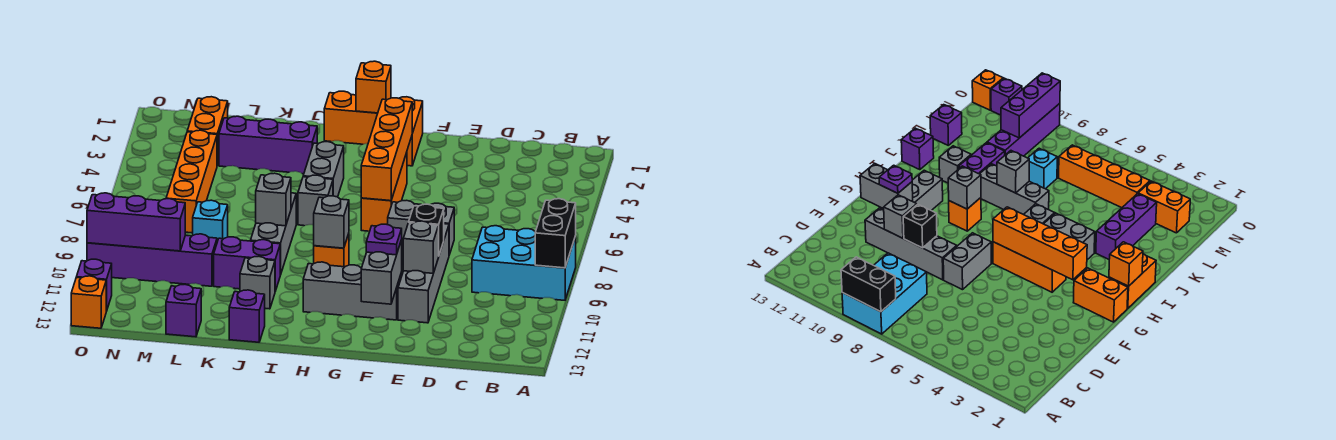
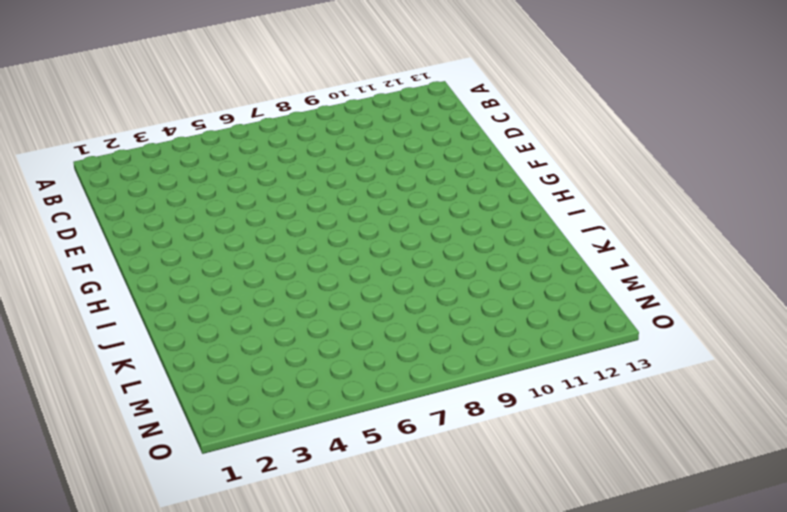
none -> cyan brick A8:C9 level 1
none -> grey brick E7:F7 level 1
none -> grey brick E8:E11 level 1
none -> grey brick F11:H11 level 1

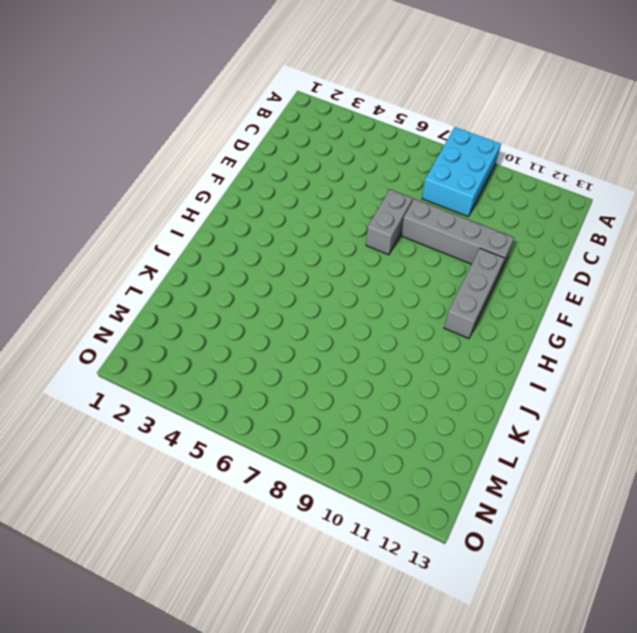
none -> orange brick G1:G2 level 1
none -> orange brick G4:G6 level 1
none -> orange brick H1:I1 level 1
none -> orange brick H9 level 1

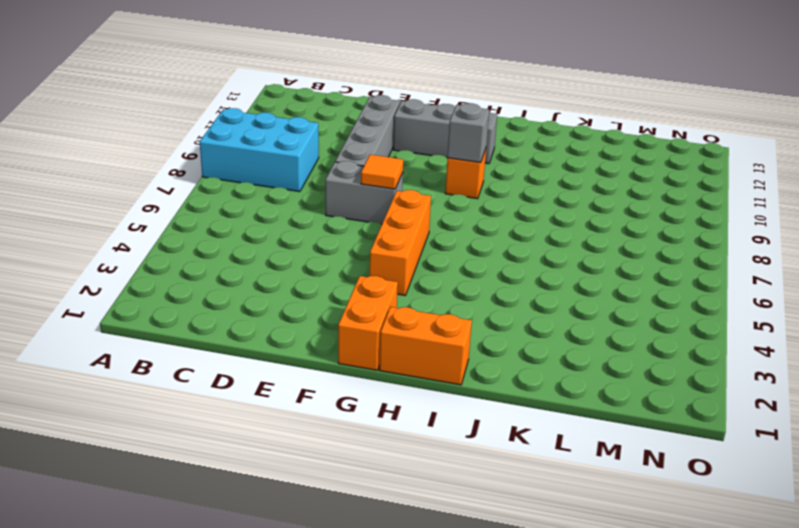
orange tile F7 level 2 -> none
none -> grey brick I4:I5 level 1
none -> grey brick I6 level 1
none -> purple brick J3:L3 level 1
none -> grey brick J7:J9 level 1

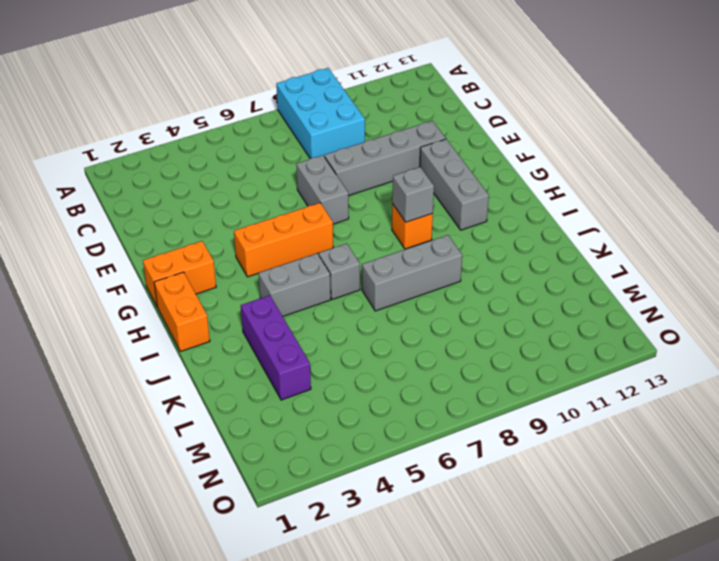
none -> purple brick J10:K10 level 1
none -> grey brick J11 level 1
none -> purple brick J13 level 1
none -> cyan brick L8 level 1

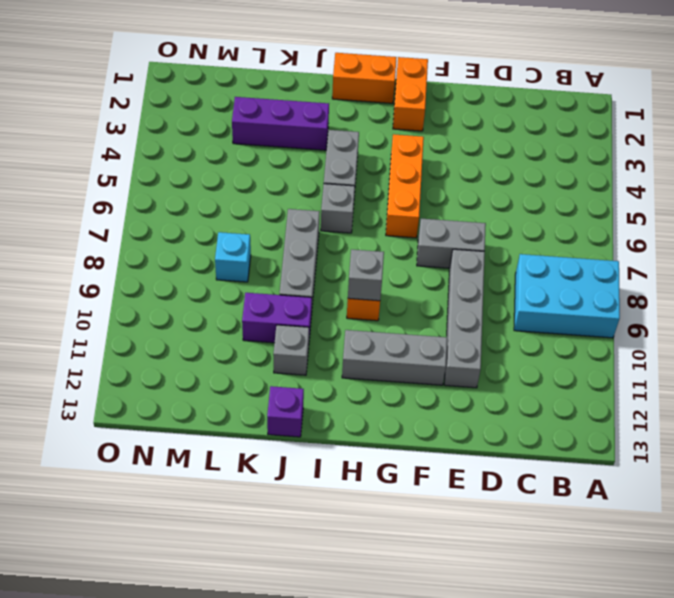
none -> purple brick L10:O10 level 1
none -> purple brick L13 level 1
none -> orange brick M2:M3 level 1
none -> orange brick M4:M7 level 1

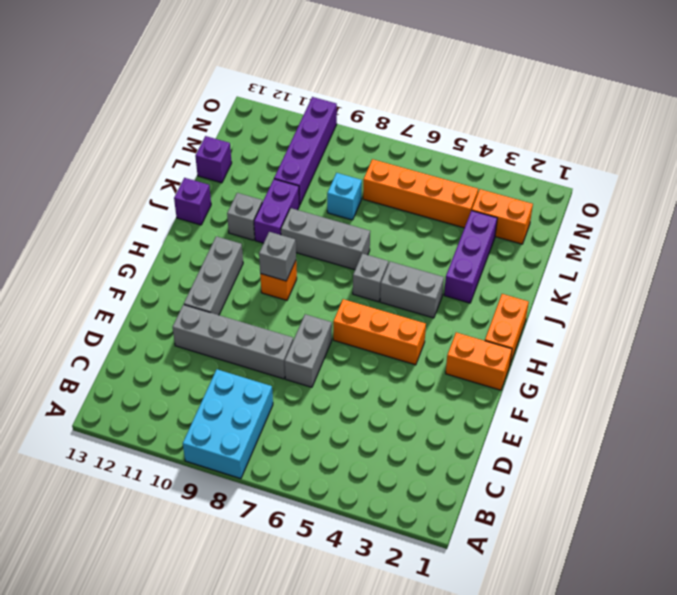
none -> purple brick O12 level 1
none -> orange brick O13 level 1
none -> black brick A8:A9 level 2
none -> black brick E9 level 2

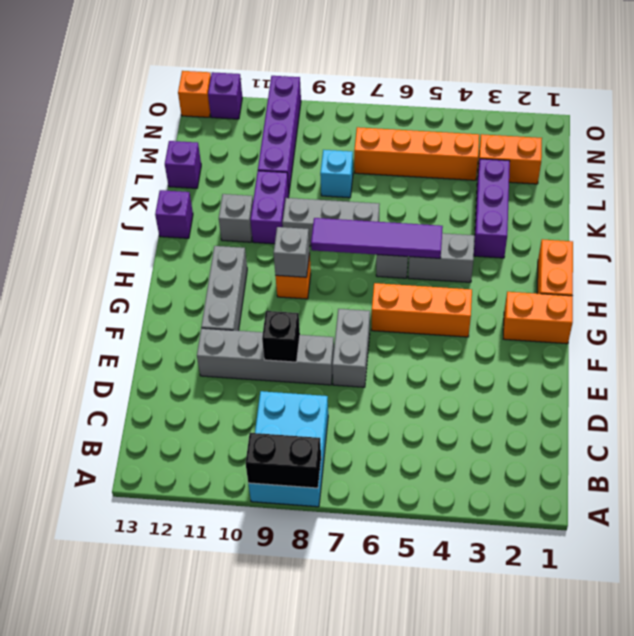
purple tile I5:I8 level 2 -> none
none -> grey brick E10 level 2
none -> grey brick F11:F12 level 2
none -> orange brick G3:G6 level 2
none -> orange brick H1 level 2

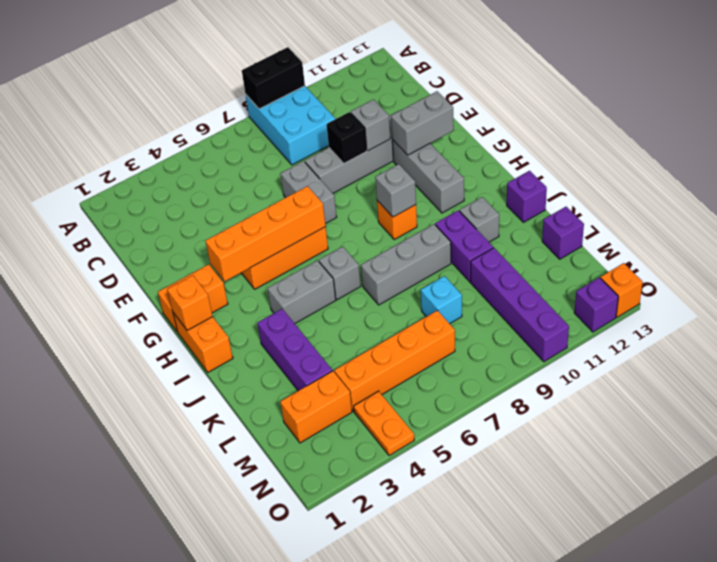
orange plate N4:O4 level 1 -> none
none -> grey brick J8 level 2
none -> purple brick M10:O10 level 2
none -> purple plate F11 level 3

